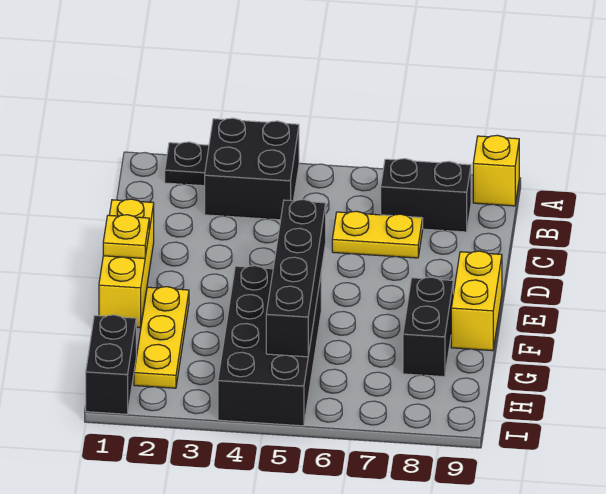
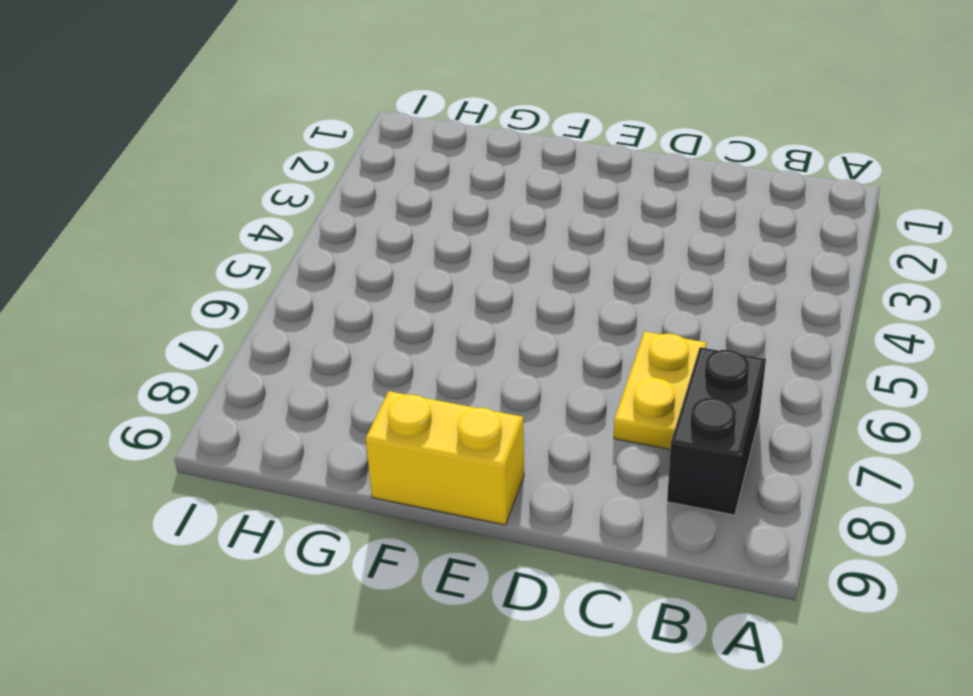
none -> black plate A2 level 1
none -> black brick A3:B4 level 1
none -> yellow brick A9 level 1

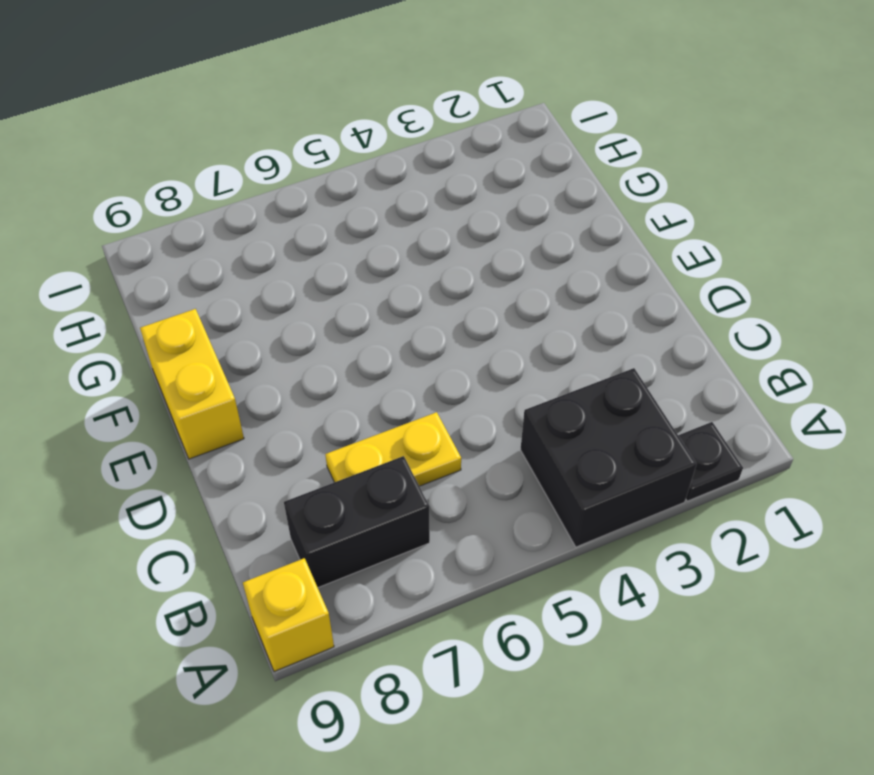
none -> yellow brick D1:F1 level 1
none -> yellow plate F2:H2 level 1
none -> black brick F4:I5 level 1

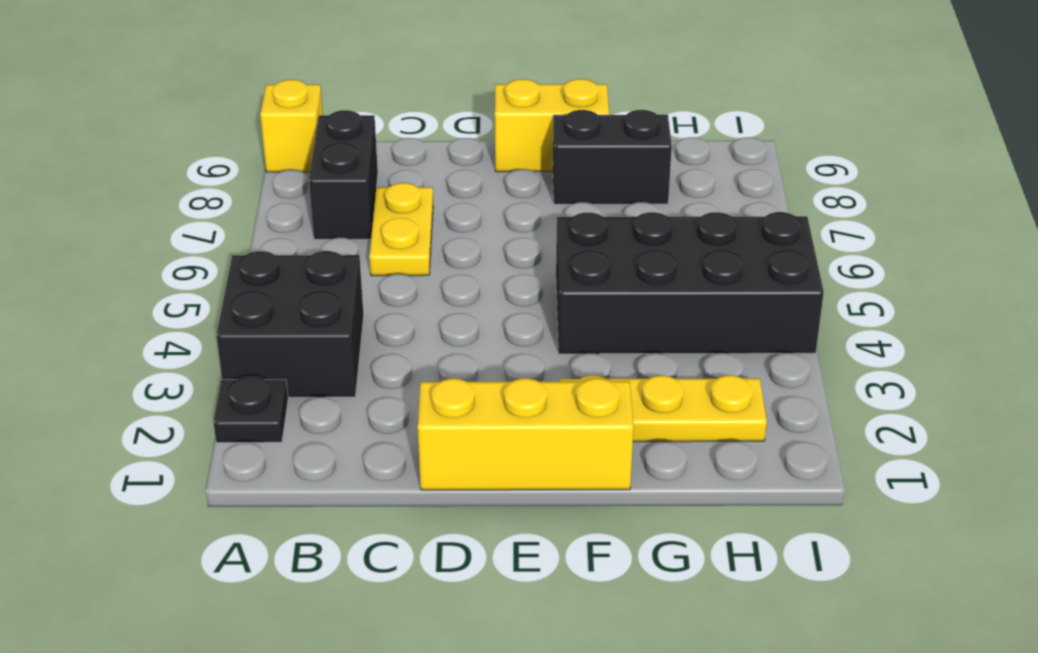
none -> black brick H1:I1 level 1
none -> yellow plate E1 level 2
none -> black brick E5:H5 level 2

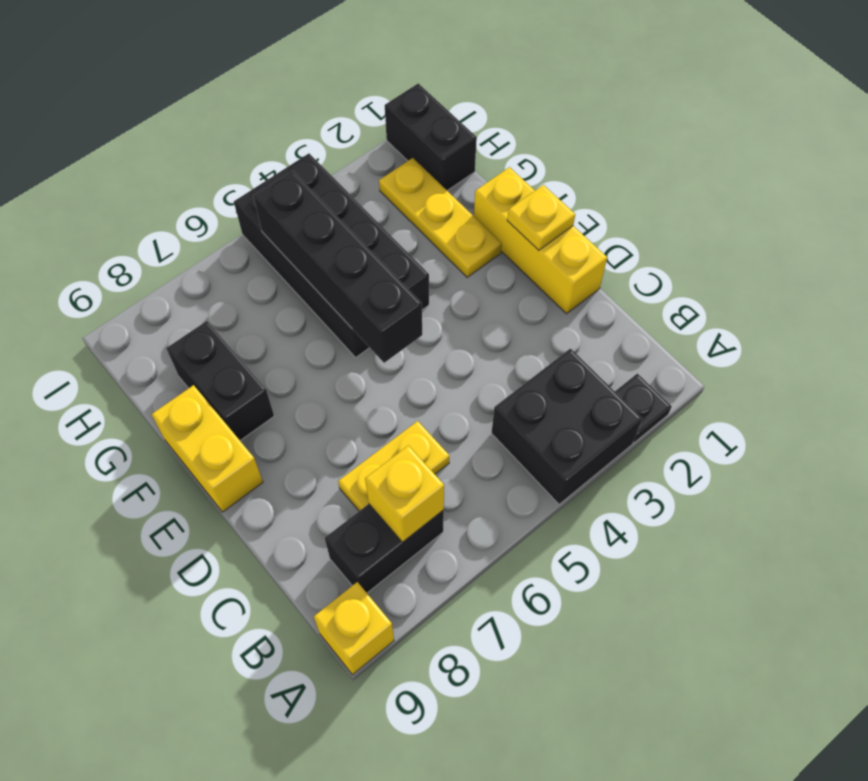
yellow brick B7 level 2 -> none

